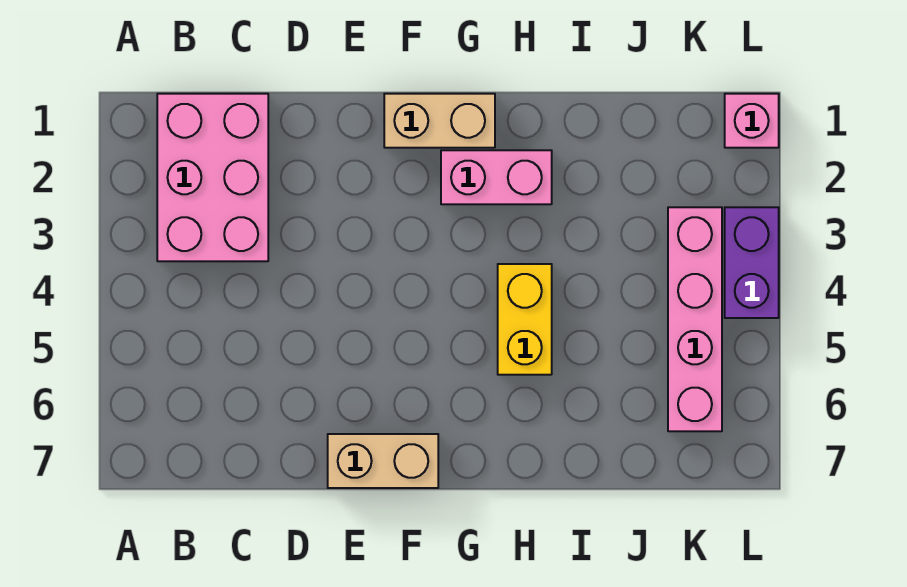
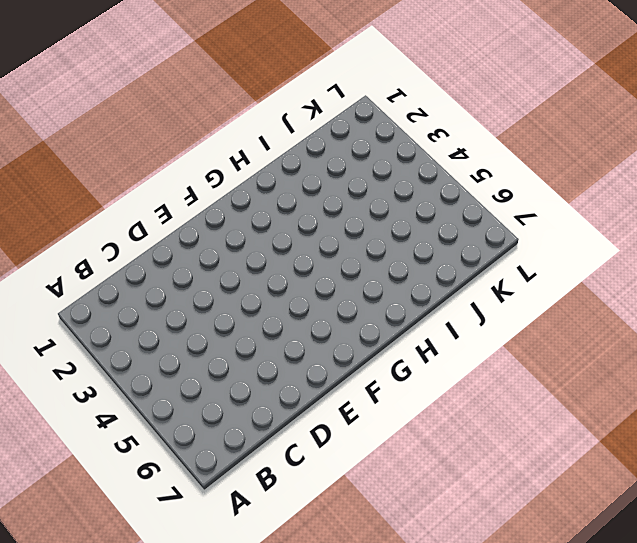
none -> pink brick B1:C3 level 1
none -> tan brick E7:F7 level 1

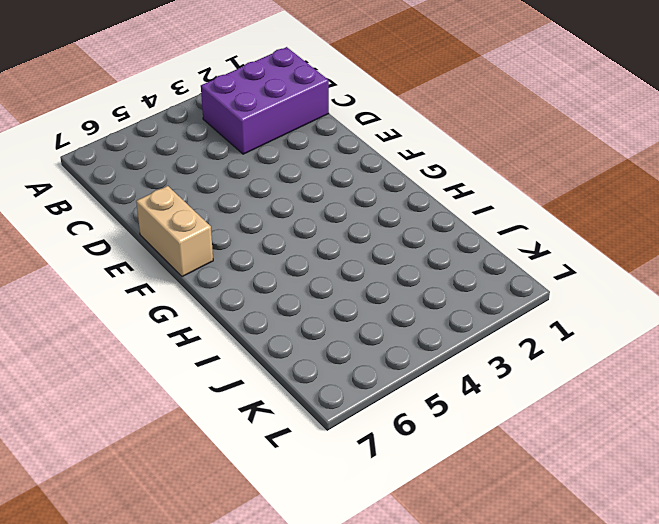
purple brick B1:C3 level 1 -> pink brick B1:C3 level 1
none -> tan brick F1:G1 level 1
none -> pink brick G2:H2 level 1

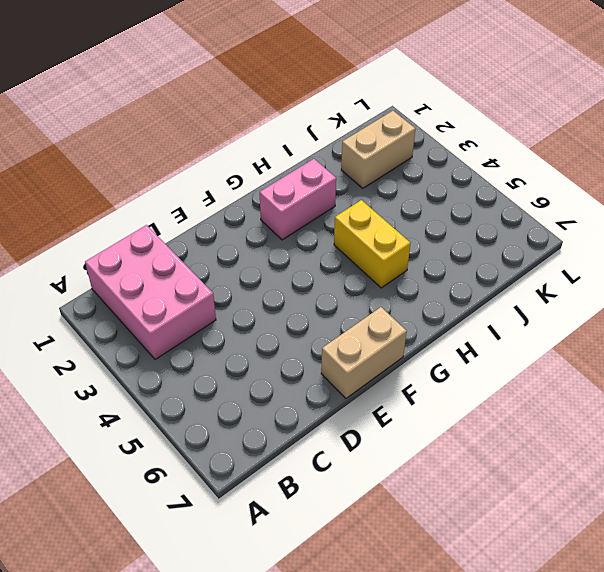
tan brick J2:K2 level 1 -> tan brick F1:G1 level 1
none -> pink brick K3:K6 level 1
none -> pink brick L1 level 1

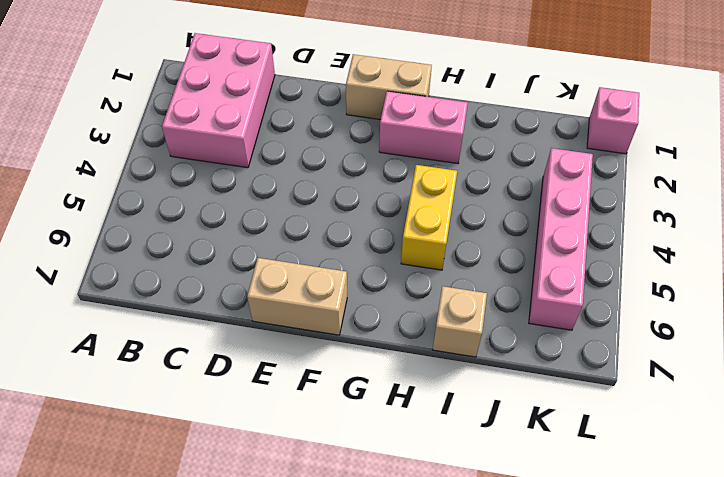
tan brick I7 level 1 -> none
none -> purple brick L3:L4 level 1

